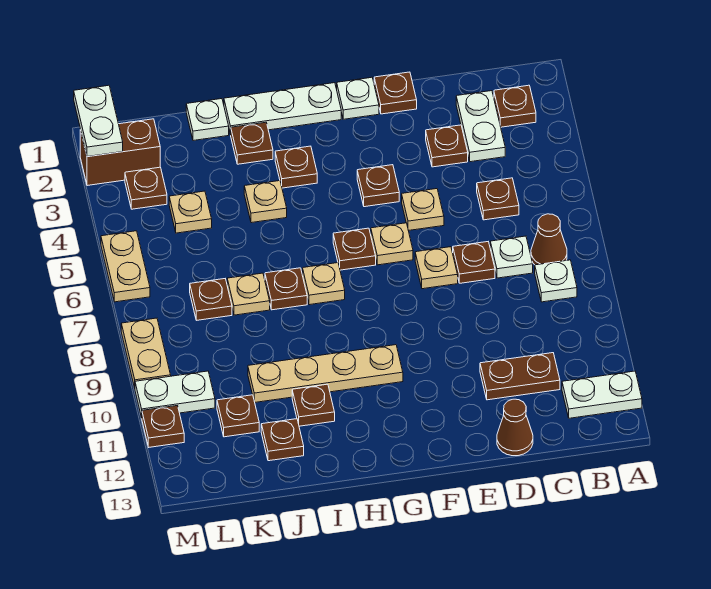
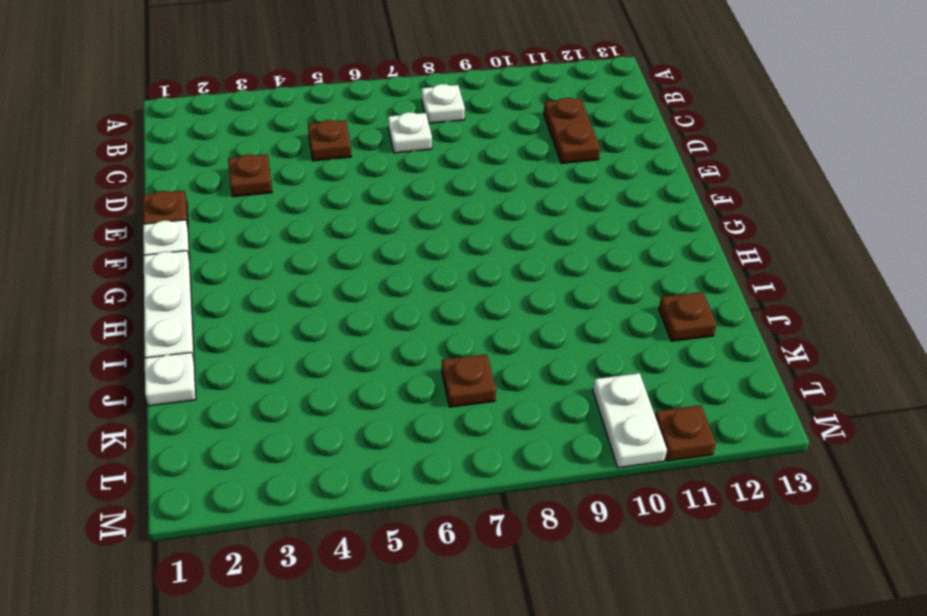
none -> white plate A12:B12 level 1
none -> brown plate B2 level 1
none -> brown cone B7 level 1
none -> white plate C2:C3 level 1

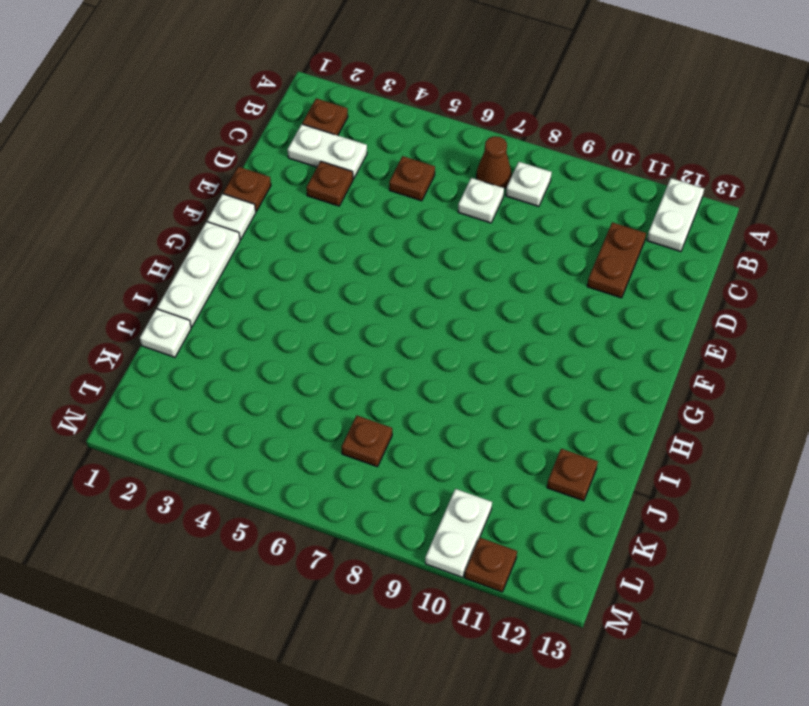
none -> brown plate D7 level 1
none -> brown cone D13 level 1
none -> tan plate E5 level 1
none -> tan plate E7 level 1

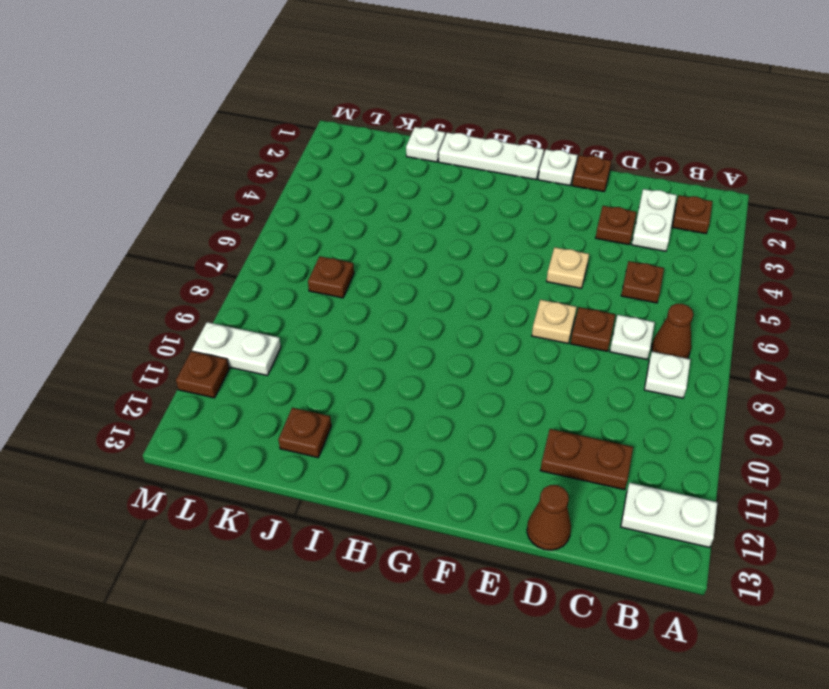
none -> brown plate F4 level 1
none -> tan plate F6 level 1
none -> brown plate G6 level 1
none -> tan plate G10:J10 level 1

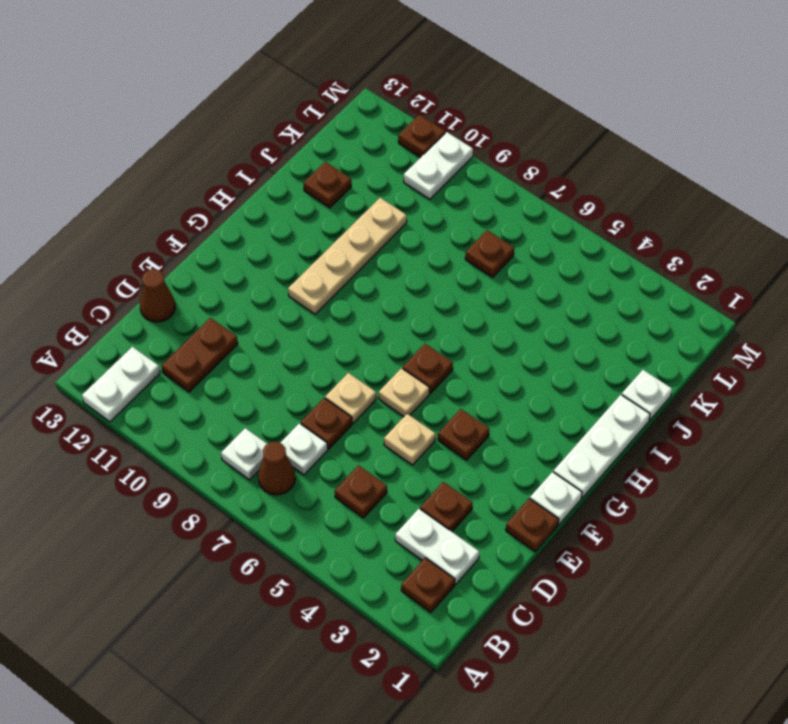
none -> brown plate H3 level 1
none -> tan plate H7 level 1
none -> brown plate I2 level 1
none -> tan plate I4 level 1

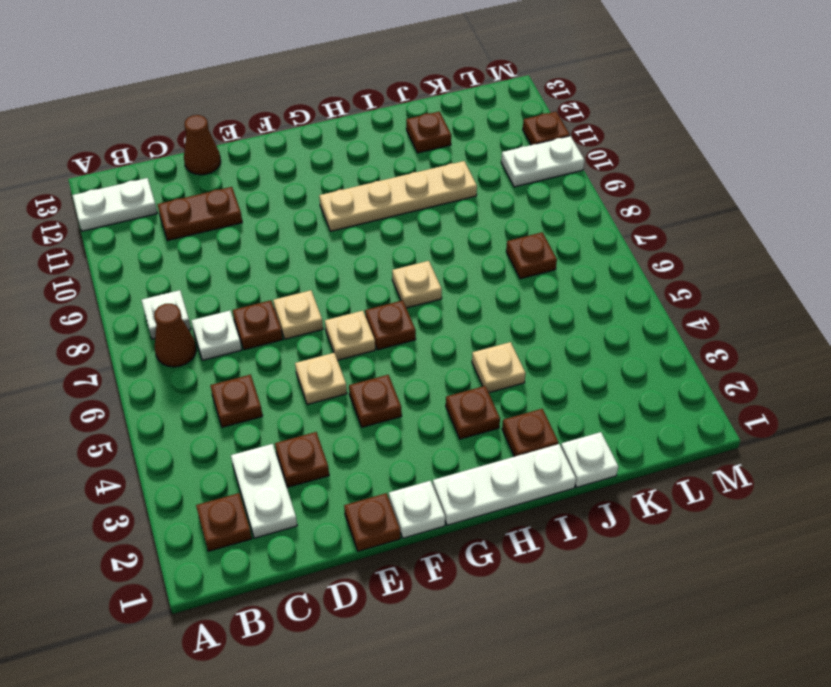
none -> brown plate I7 level 1
none -> brown plate I11 level 1
none -> tan plate J7 level 1
none -> tan plate K4 level 1

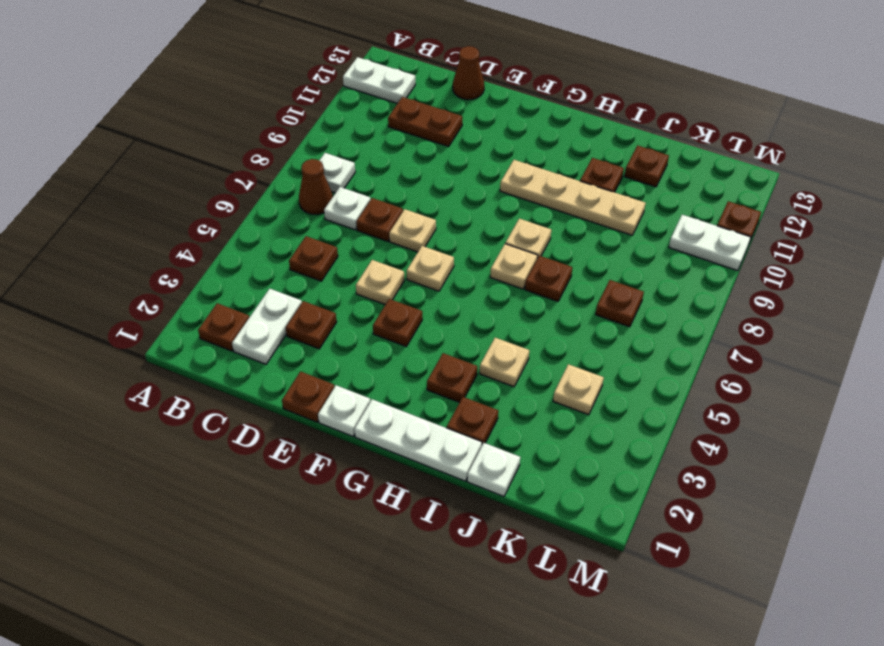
tan plate H8 level 1 -> tan plate J7 level 1
none -> brown plate G6 level 1
none -> brown plate K11 level 1
none -> brown brick L2:M2 level 1
none -> brown plate L3 level 1

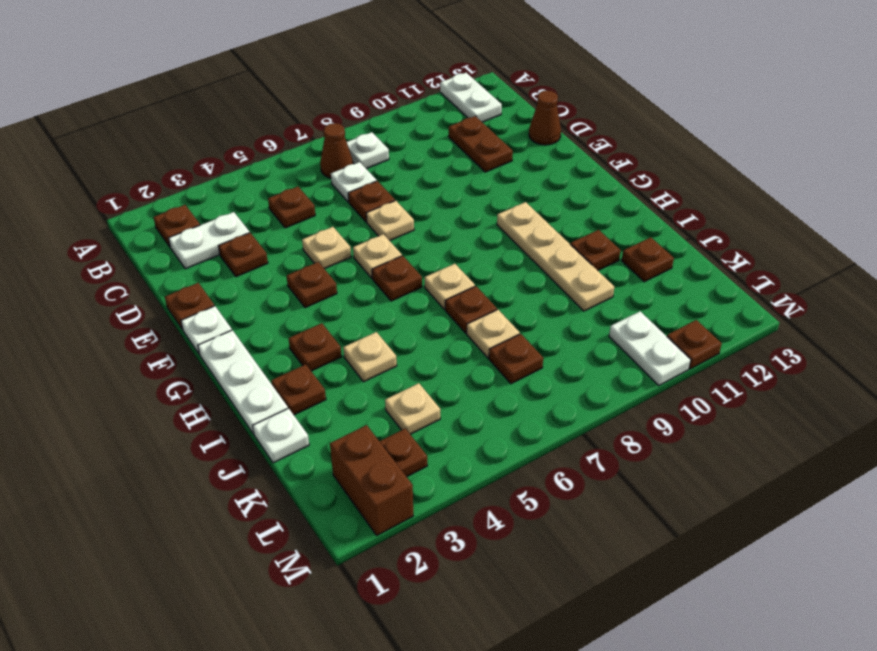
none -> brown plate K11 level 1
none -> tan plate M5:M6 level 1
none -> tan plate M8:M9 level 1
none -> white plate M1:M2 level 2

